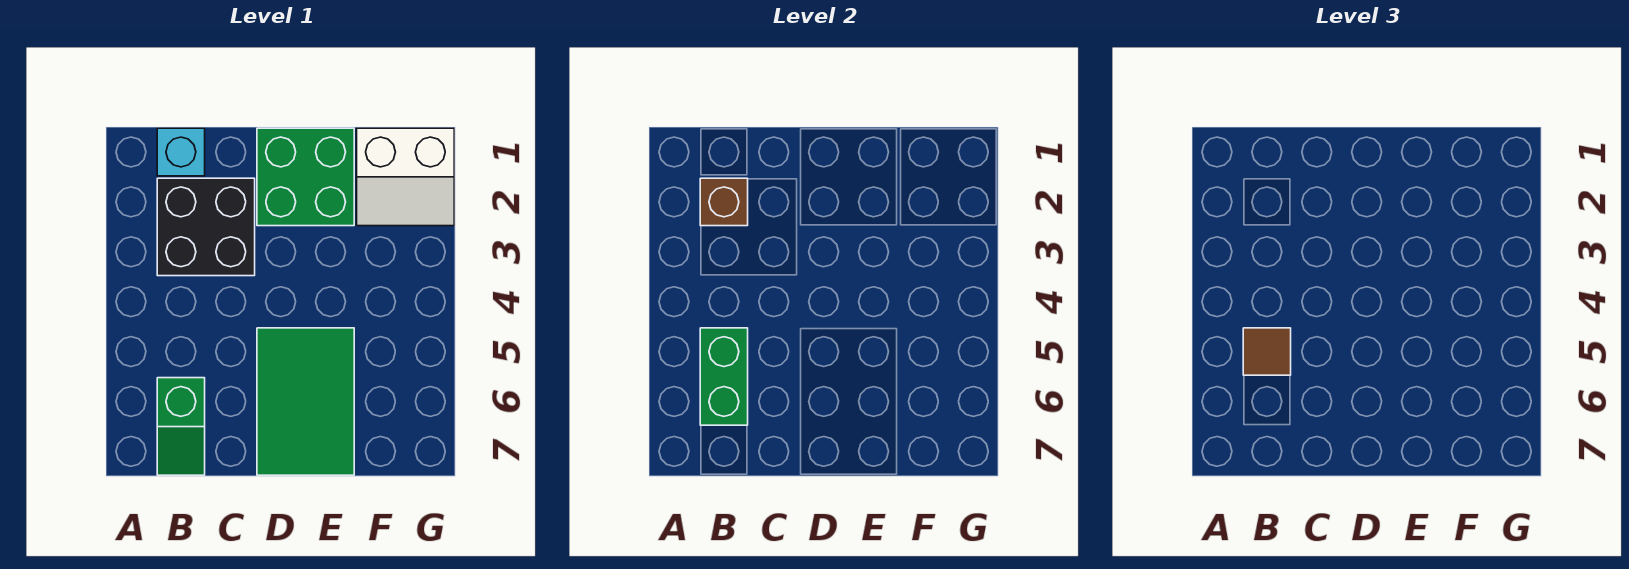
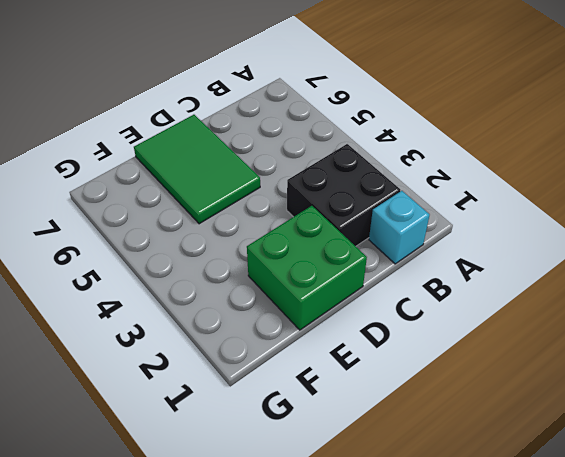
none -> green slope B6:B7 level 1 top 6
none -> white slope F1:G2 level 1 top 1

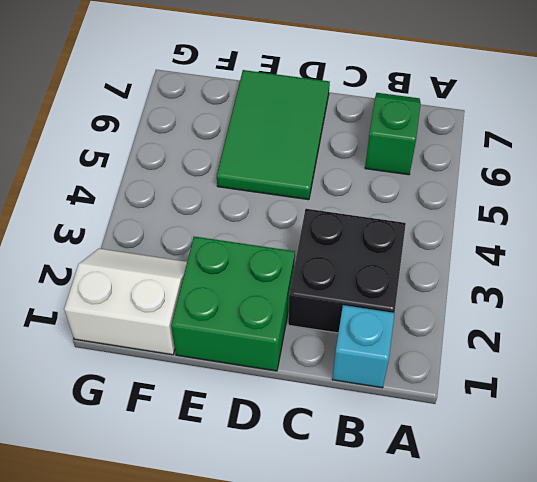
none -> brown brick B2 level 2
none -> green brick B5:B6 level 2

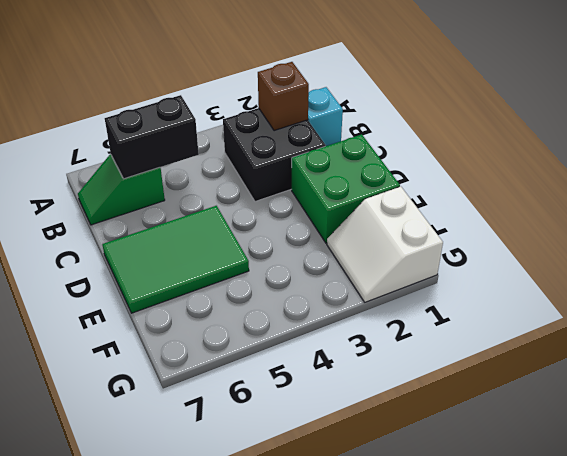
black brick B5:B6 level 2 -> green brick B5:B6 level 2
none -> brown tile B5 level 3

